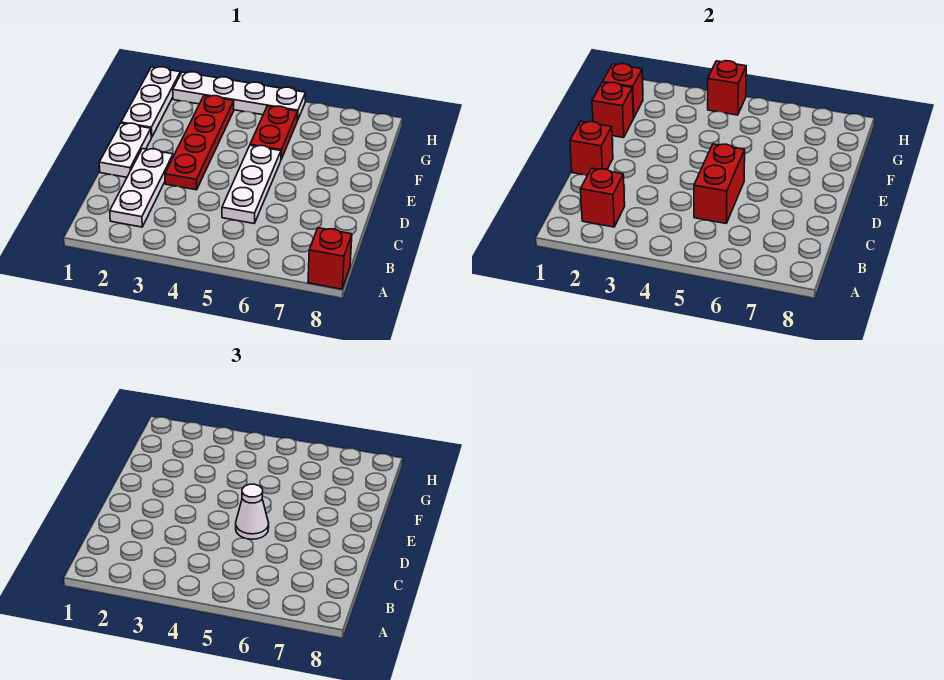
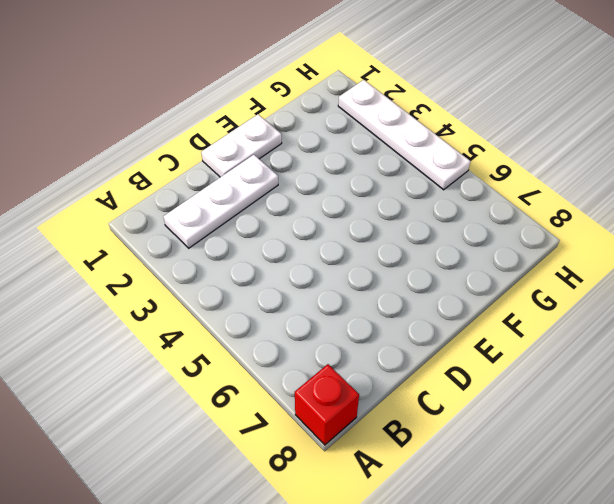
none -> white plate C5:E5 level 1
none -> red plate D3:G3 level 1
none -> white plate F1:H1 level 1

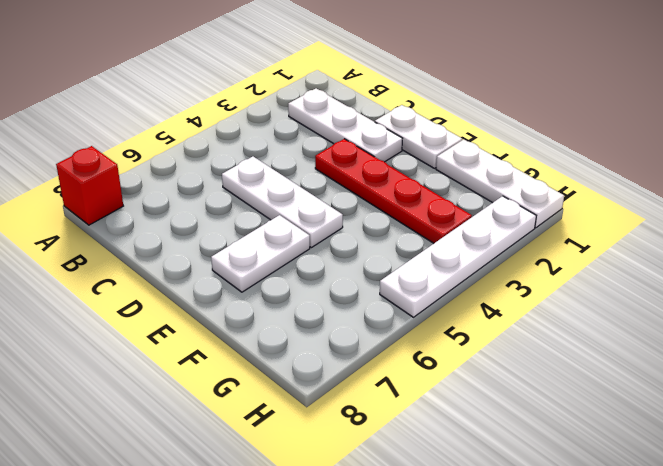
white plate E6:E7 level 1 -> none
none -> red plate F5:G5 level 1
none -> red brick B2 level 2
none -> red brick C5:D5 level 2

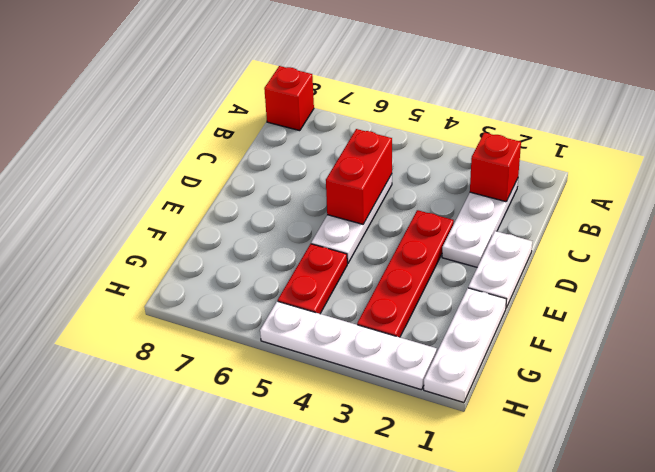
none -> red brick D1 level 2
none -> red brick F1 level 2
none -> red brick G1 level 2

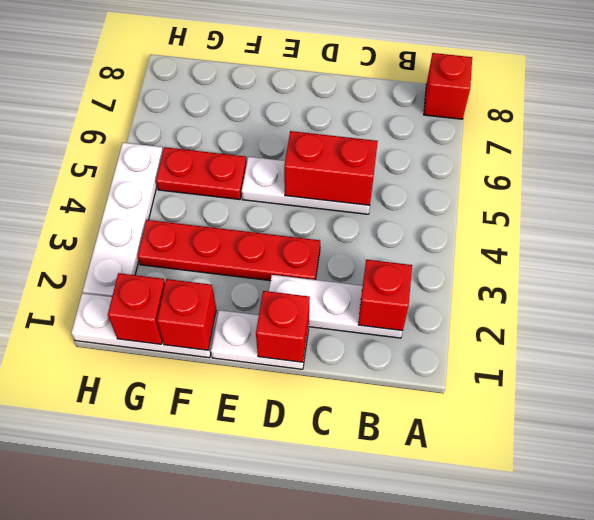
none -> red brick H4 level 2
none -> white cone D5 level 3

